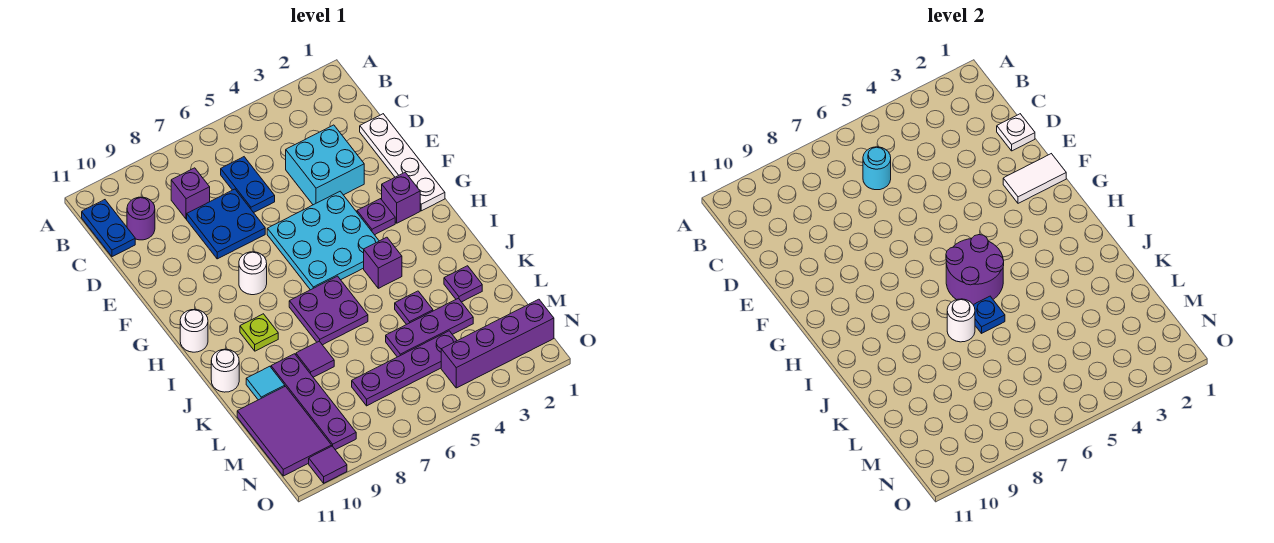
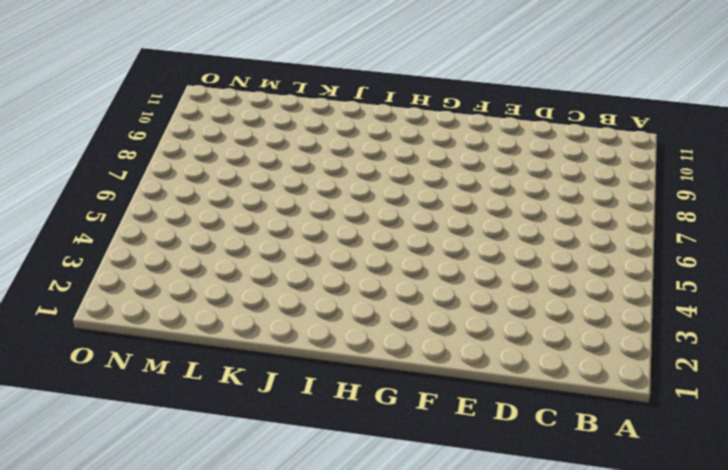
none -> blue plate B11:C11 level 1
none -> blue plate C6:D6 level 1
none -> purple brick C8 level 1
none -> purple round brick C10 level 1

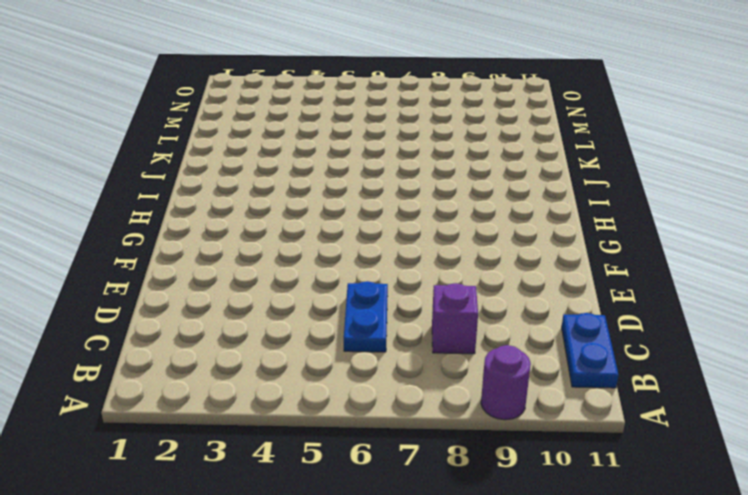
purple round brick A9 level 1 -> purple round brick C10 level 1
none -> white plate D1:G1 level 1
none -> cyan brick D3:E4 level 1
none -> blue plate D7:E8 level 1
none -> cyan plate F4:H6 level 1

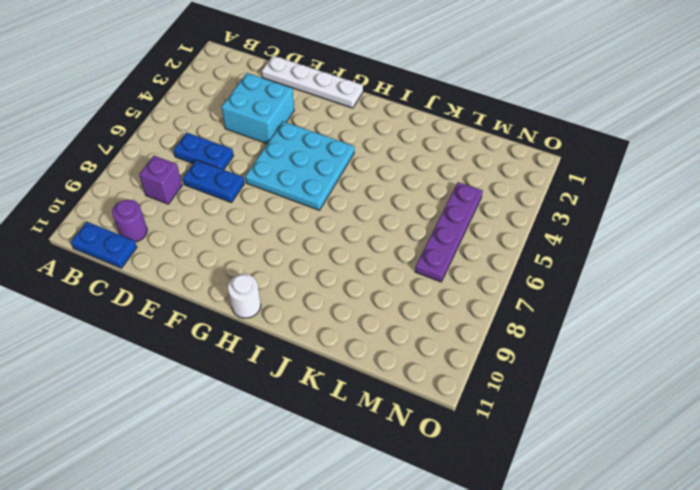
blue plate D7:E7 level 1 -> blue plate D7:E8 level 1
none -> purple brick G2 level 1
none -> purple plate G3 level 1
none -> white round brick G8 level 1
none -> purple brick I4 level 1

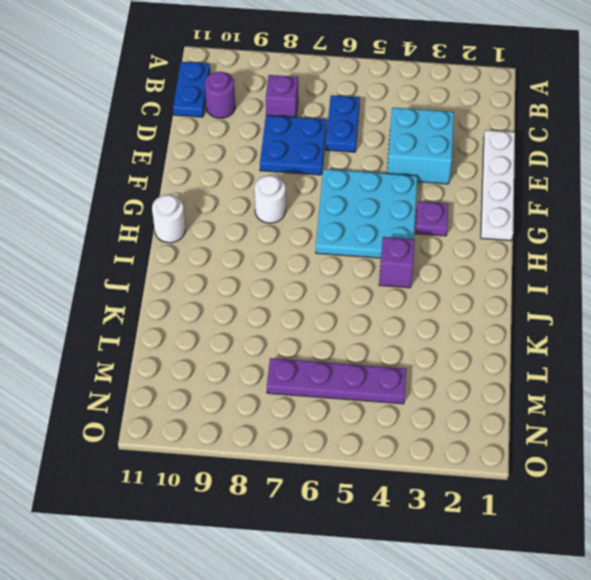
none -> purple brick G2 level 1
none -> purple plate I6:J7 level 1
none -> lime plate I9 level 1
none -> white round brick J11 level 1

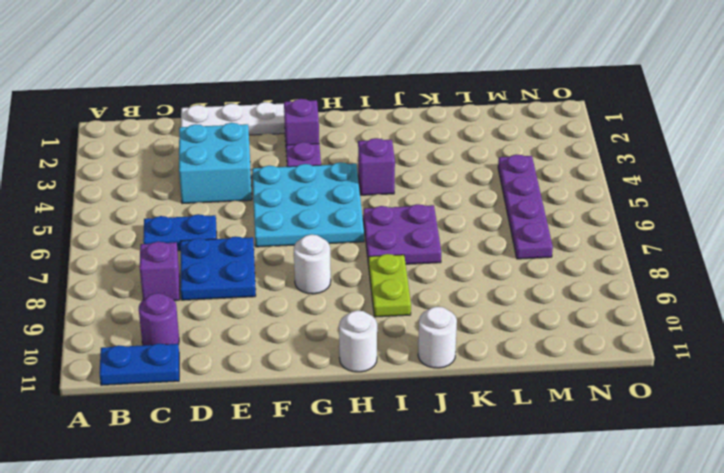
lime plate I8:I9 level 1 -> lime plate I9 level 1
none -> purple plate K2 level 1
none -> purple plate K4 level 1
none -> purple tile K8 level 1
none -> purple plate K9:N9 level 1

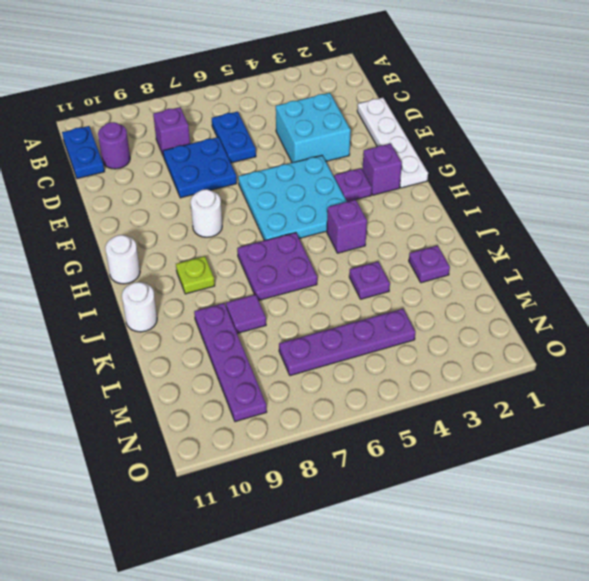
none -> cyan tile K10 level 1
none -> purple plate L3:L5 level 1
none -> purple tile L10:N11 level 1
none -> purple brick N1:N4 level 1

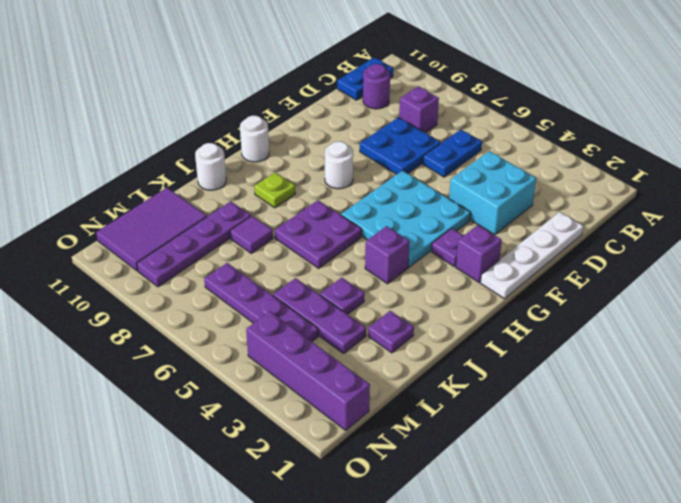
none -> cyan tile K10 level 1
none -> purple tile O10 level 1
none -> cyan round brick C6 level 2
none -> white plate D1 level 2

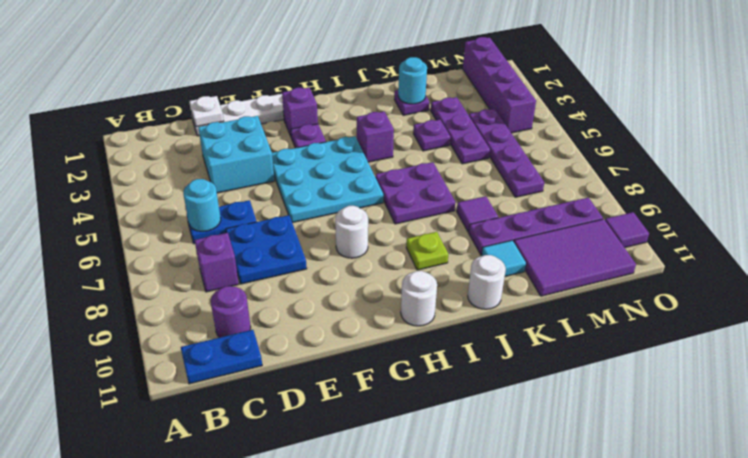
cyan round brick K2 level 2 -> none
none -> white tile F1:F2 level 2
none -> purple round brick H5:I6 level 2
none -> blue plate J6 level 2
none -> white round brick J7 level 2

